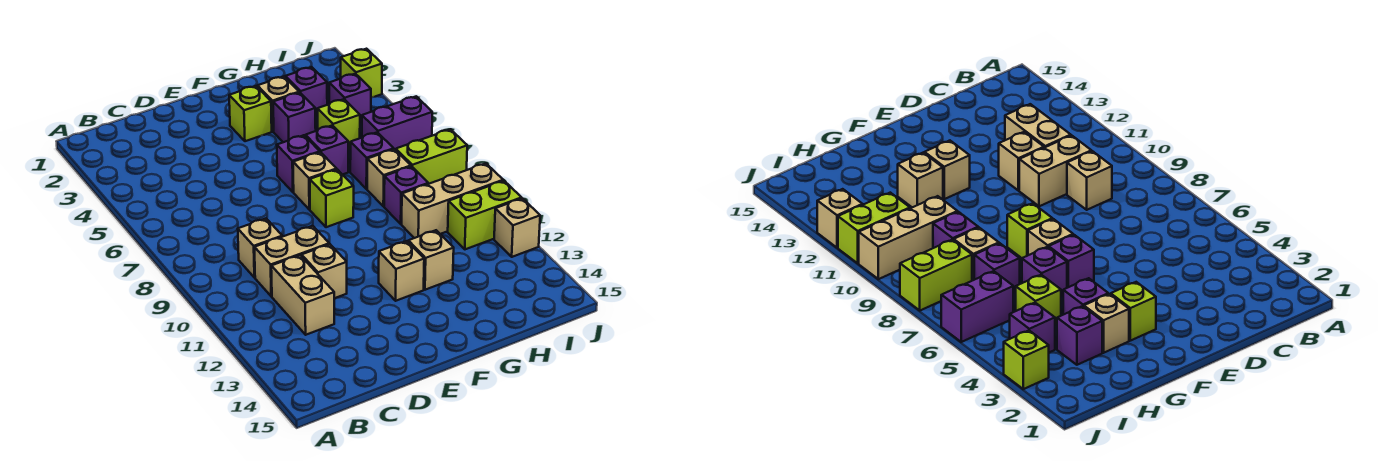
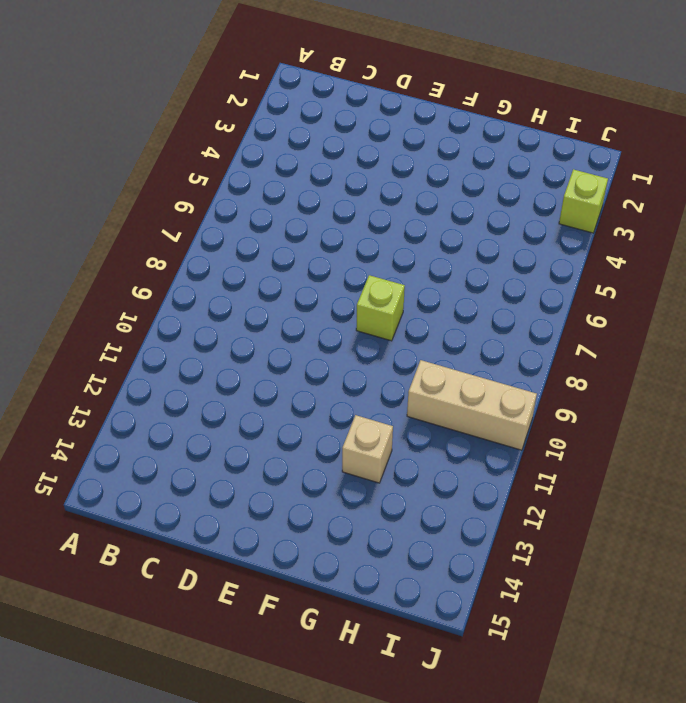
none -> tan brick C9 level 1
none -> tan brick C10:D10 level 1
none -> tan brick C11:C12 level 1

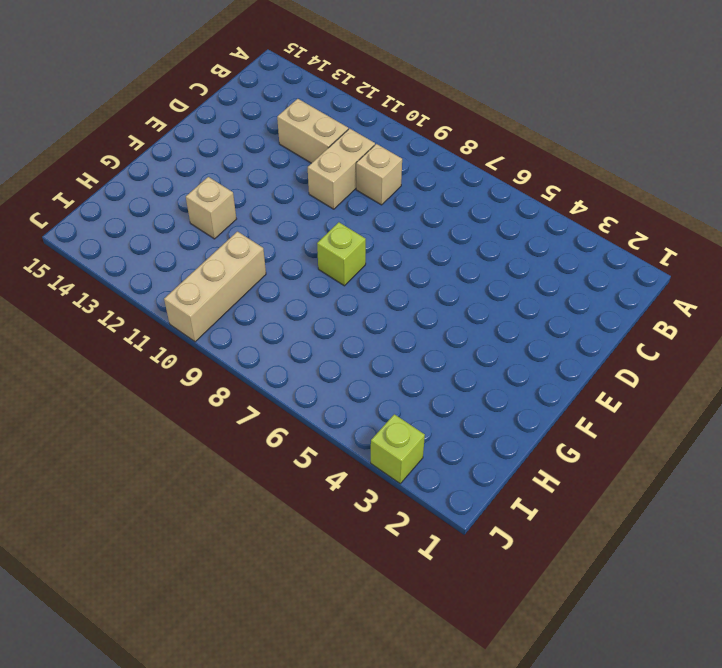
none -> tan brick D11 level 1
none -> lime brick F3 level 1
none -> purple brick F6 level 1

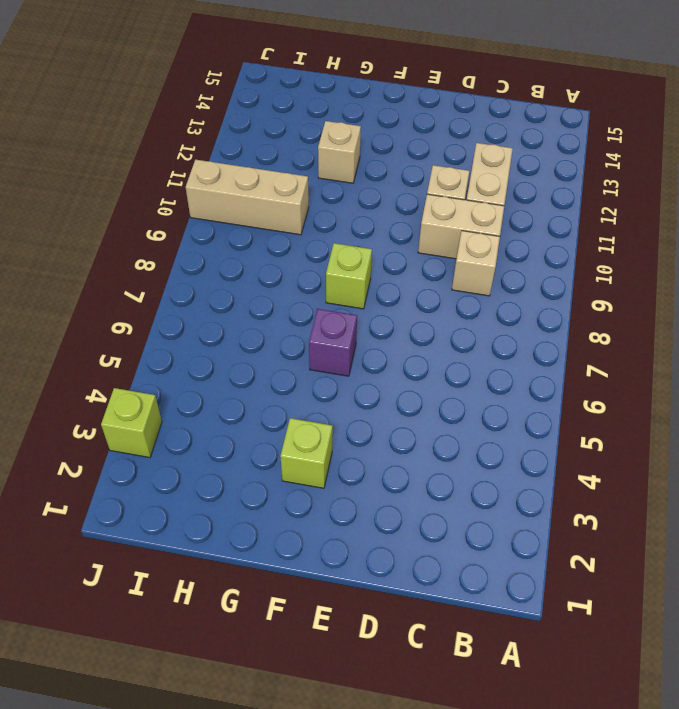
none -> tan brick F7 level 1
none -> tan brick F12 level 1
none -> tan brick G3 level 1

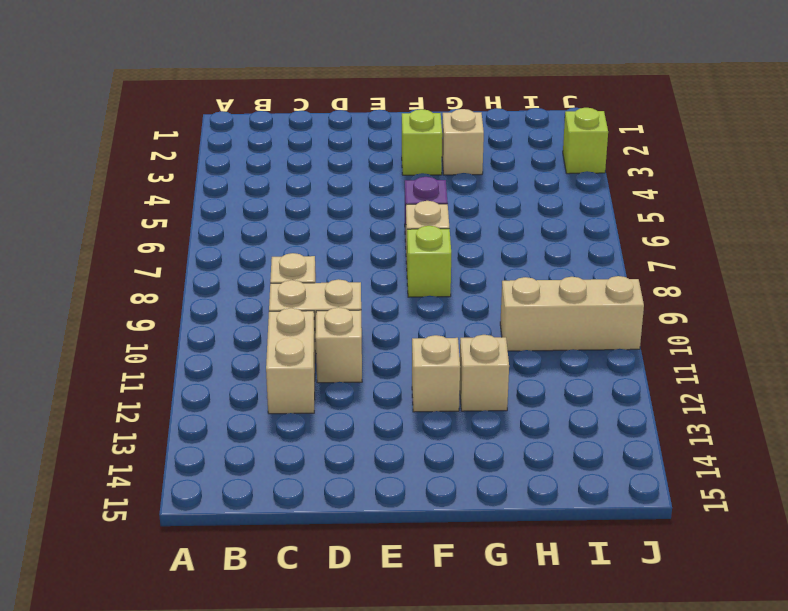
none -> purple brick G4 level 1
none -> purple brick G6 level 1
none -> purple brick H3 level 1

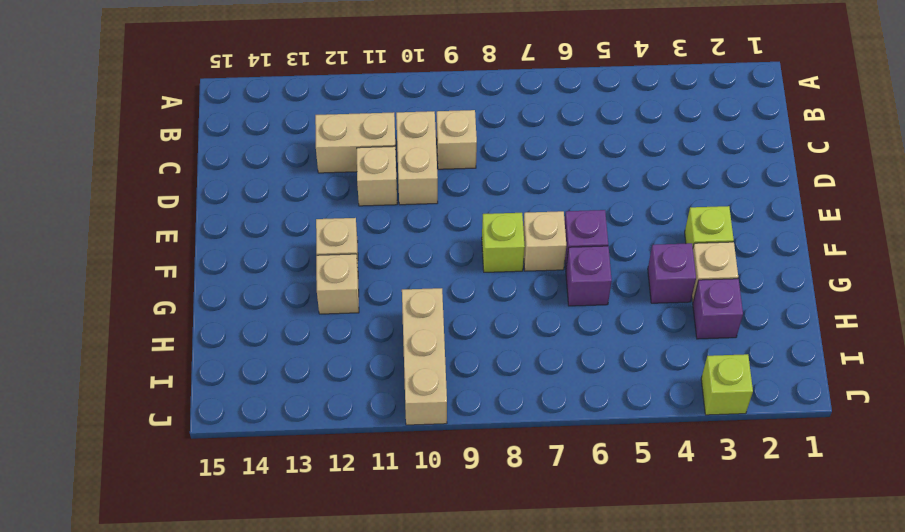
none -> lime brick H5 level 1
none -> purple brick H7 level 1
none -> tan brick H8 level 1

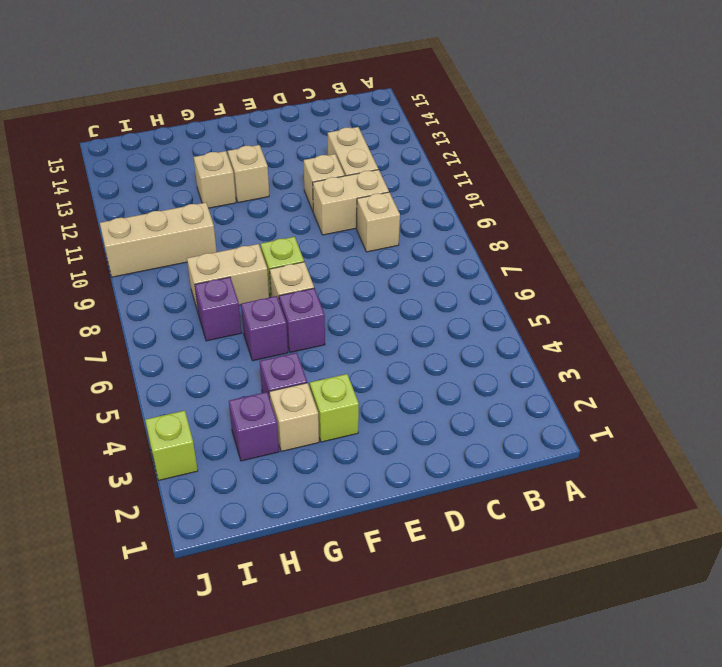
tan brick G8:H8 level 1 -> tan brick H8 level 1
none -> lime brick H5 level 1
none -> purple brick H9 level 1
none -> purple brick I4 level 1

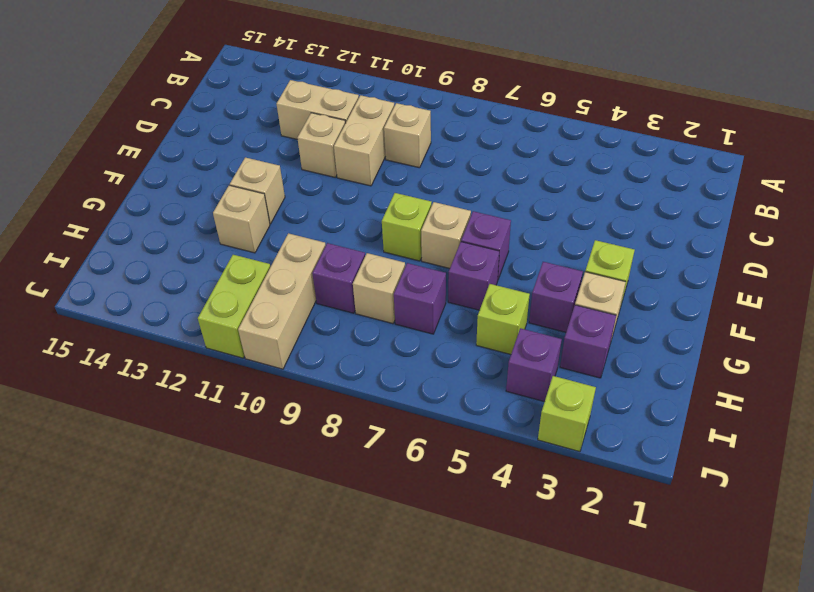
none -> purple brick I6:J6 level 1
none -> lime brick I8:J8 level 1
none -> tan brick J12 level 1

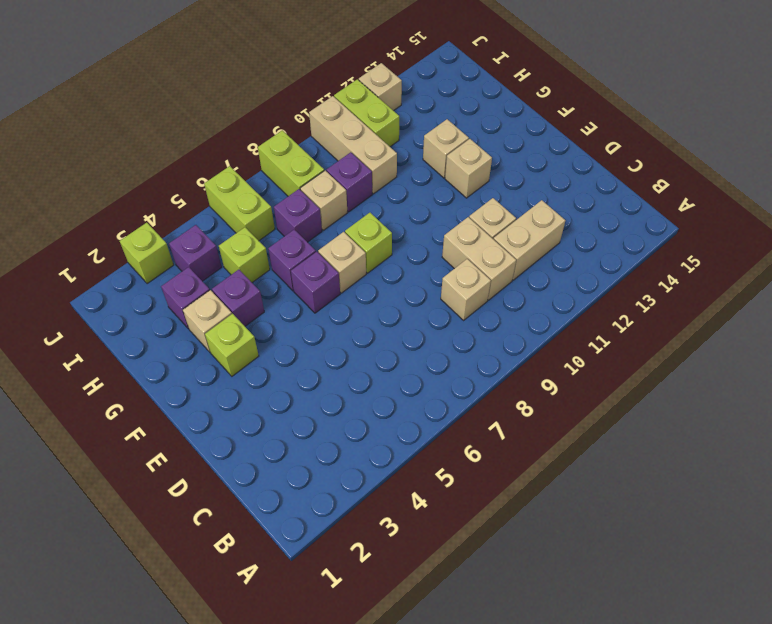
lime brick I6:J6 level 1 -> purple brick I6:J6 level 1

